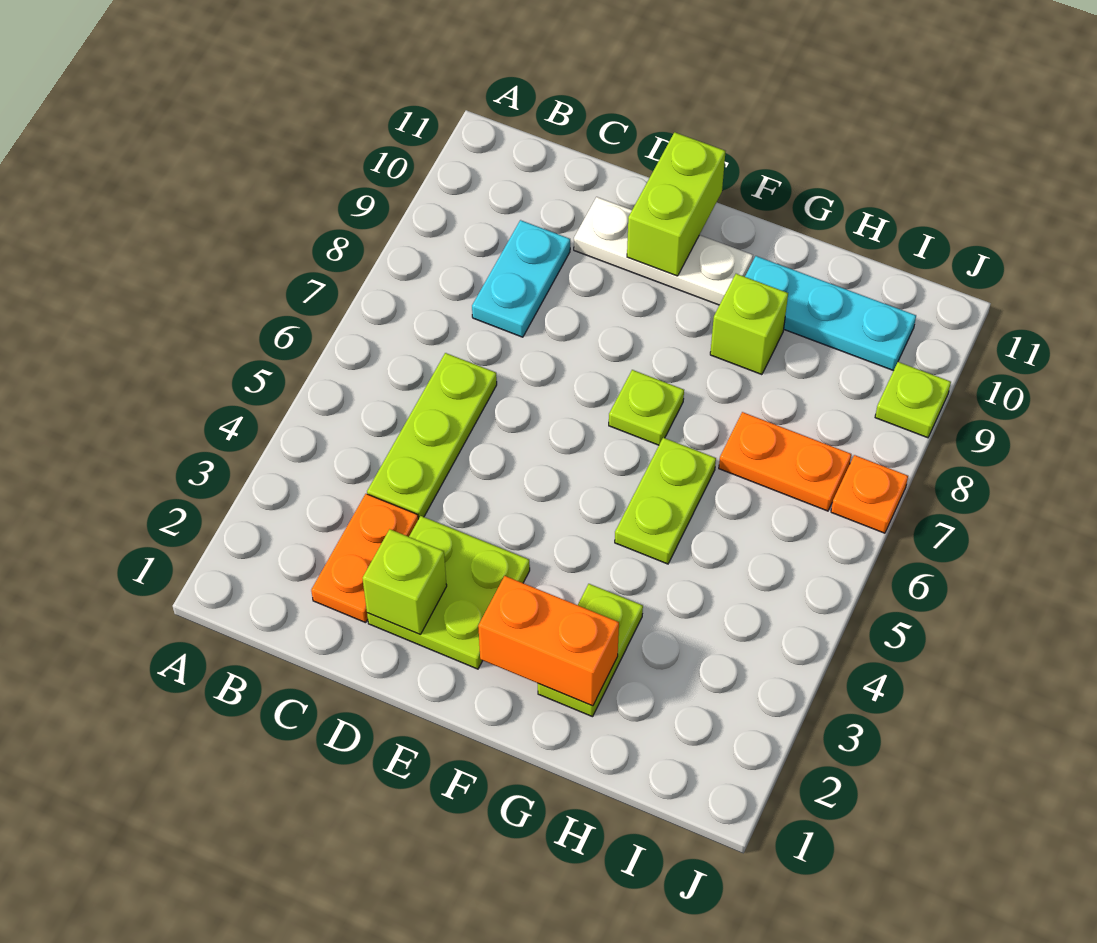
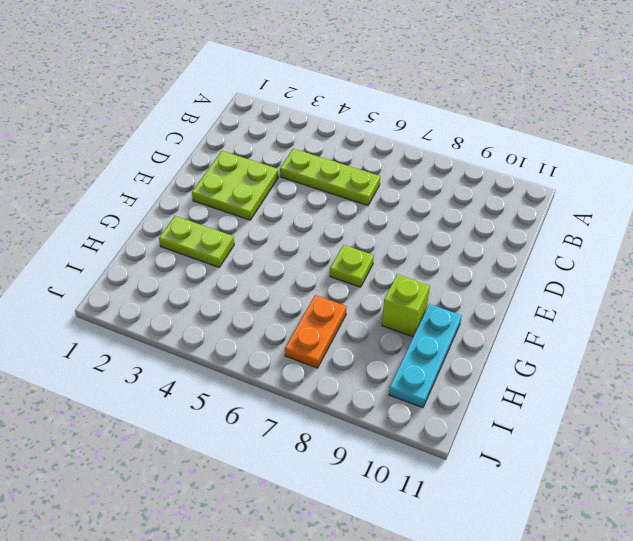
none -> orange plate C2:C3 level 1
none -> cyan plate C8:C9 level 1
none -> white plate D10:F10 level 1

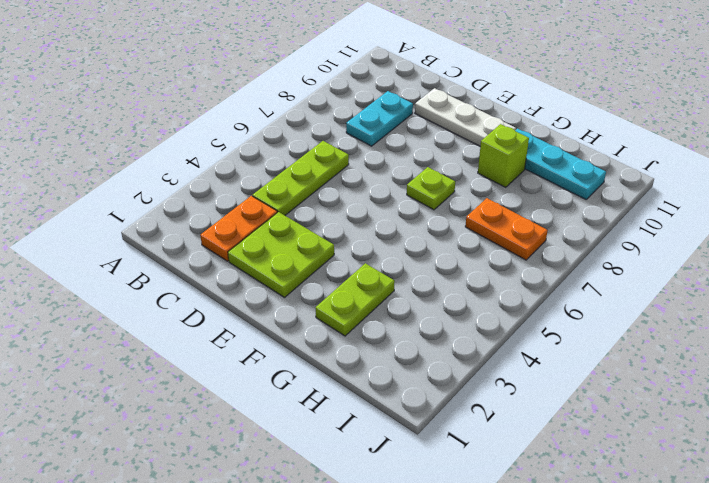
none -> lime plate G5:G6 level 1
none -> orange plate J7 level 1
none -> lime plate J9 level 1

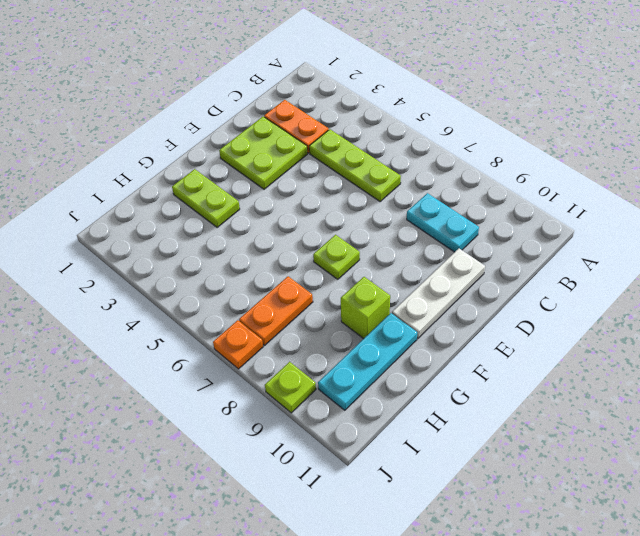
none -> lime plate G5:G6 level 1
none -> lime brick D2 level 2
none -> lime brick E10:E11 level 2

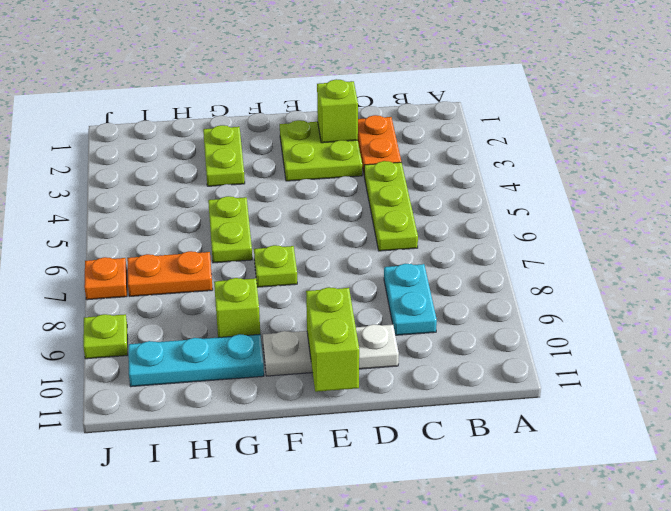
none -> orange brick F2:G2 level 2

